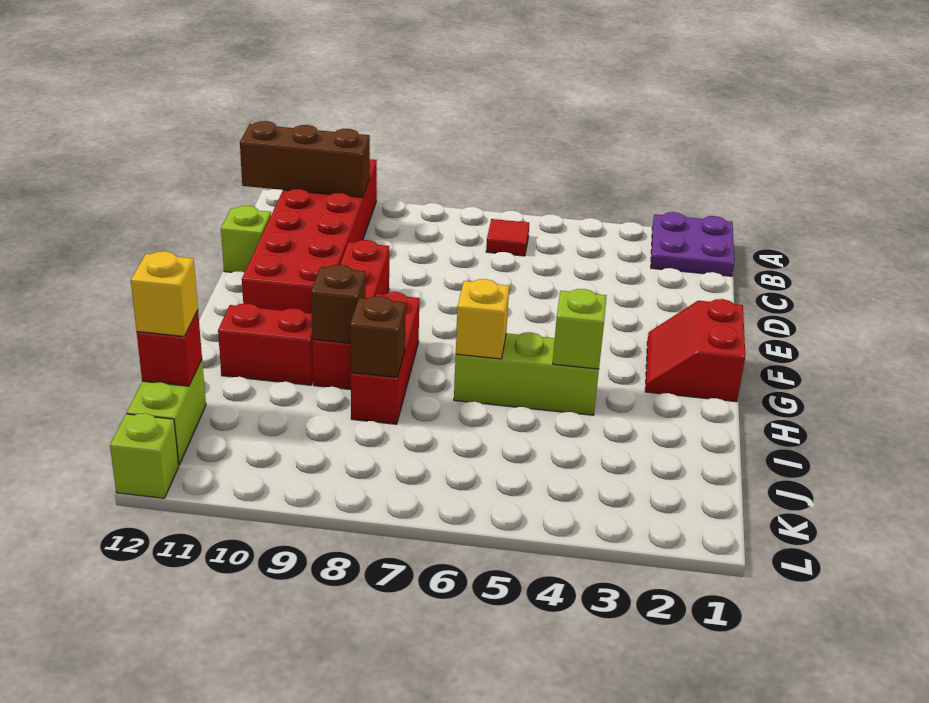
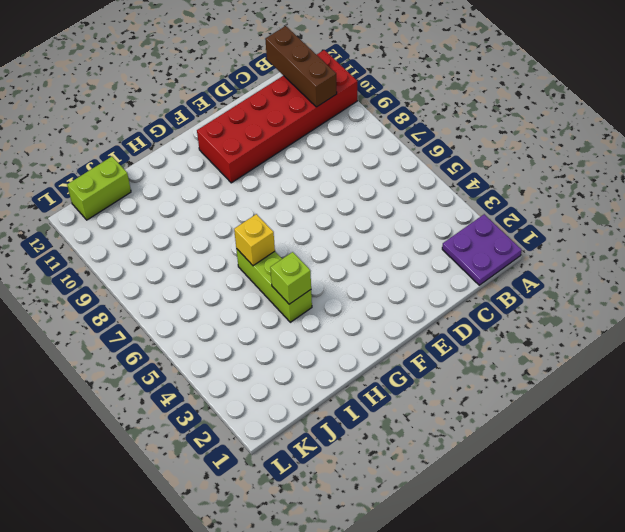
none -> red tile B6 level 1
none -> lime brick D12 level 1
none -> red brick E9:H9 level 1

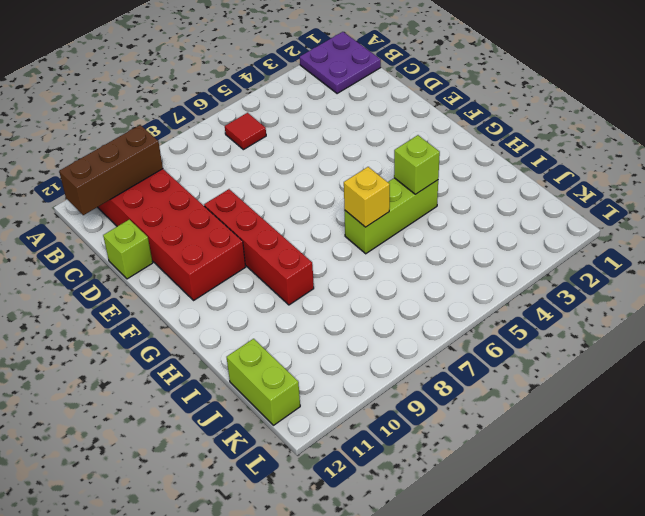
none -> red slope F1:G2 level 1 top 1
none -> red brick G8:I8 level 1
none -> red brick H10:H11 level 1

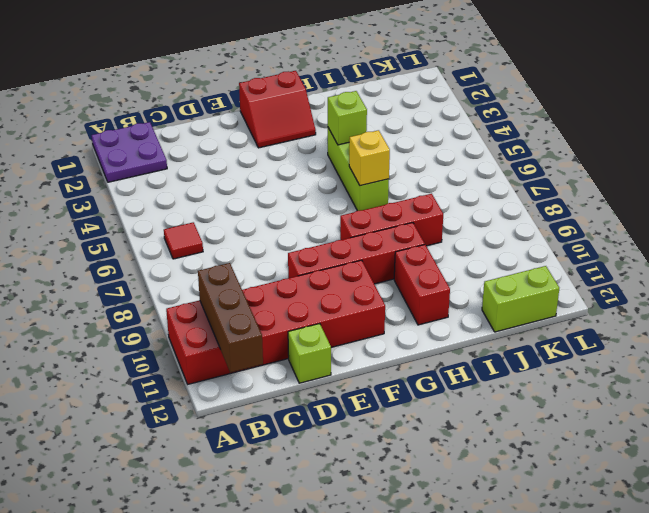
none -> lime brick L12 level 1
none -> brown brick H9 level 2
none -> brown brick I8 level 2

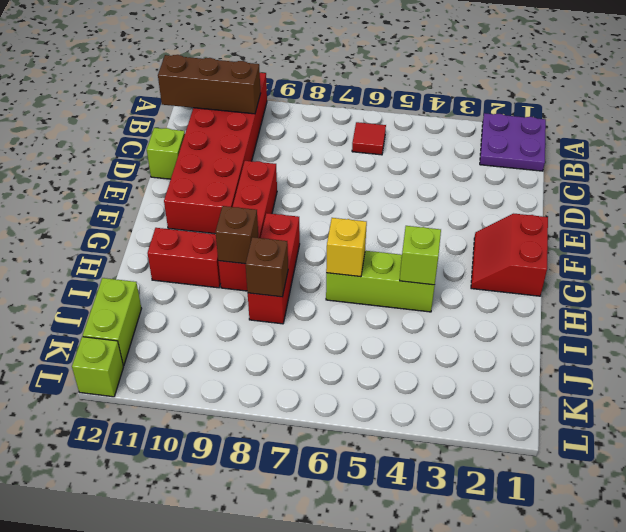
none -> red brick J12 level 2
none -> yellow brick J12 level 3

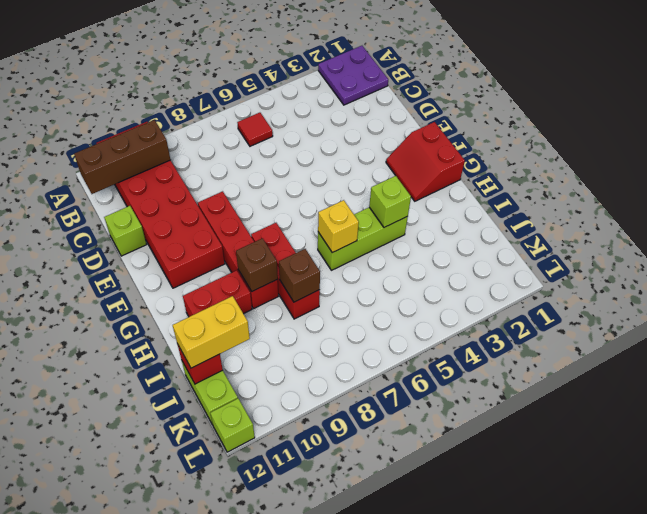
yellow brick J11:J12 level 3 -> yellow brick J12 level 3

